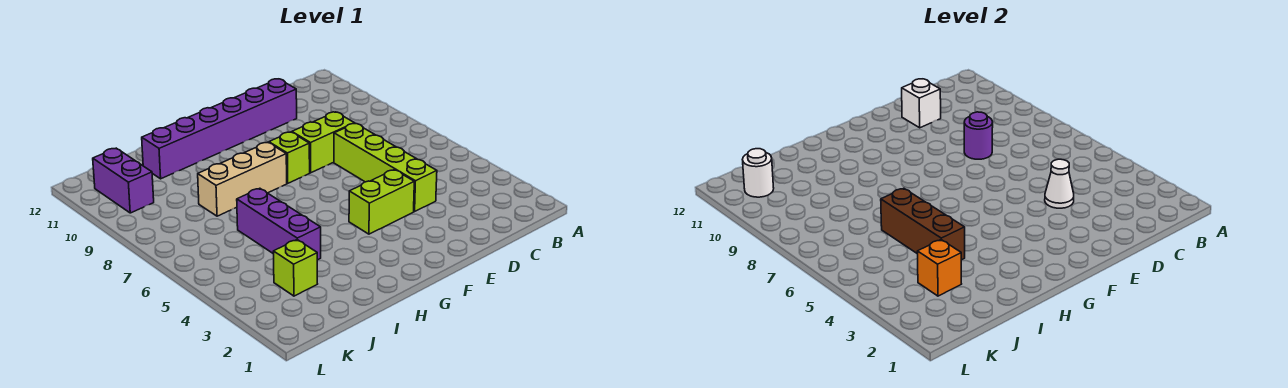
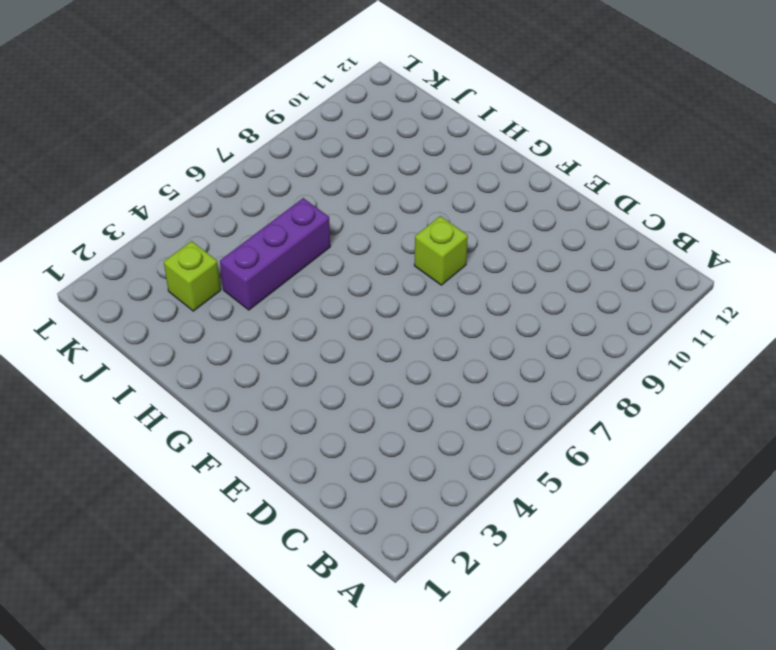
none -> lime brick D4:D7 level 1
none -> lime brick D8:E8 level 1
none -> purple brick D11:I11 level 1

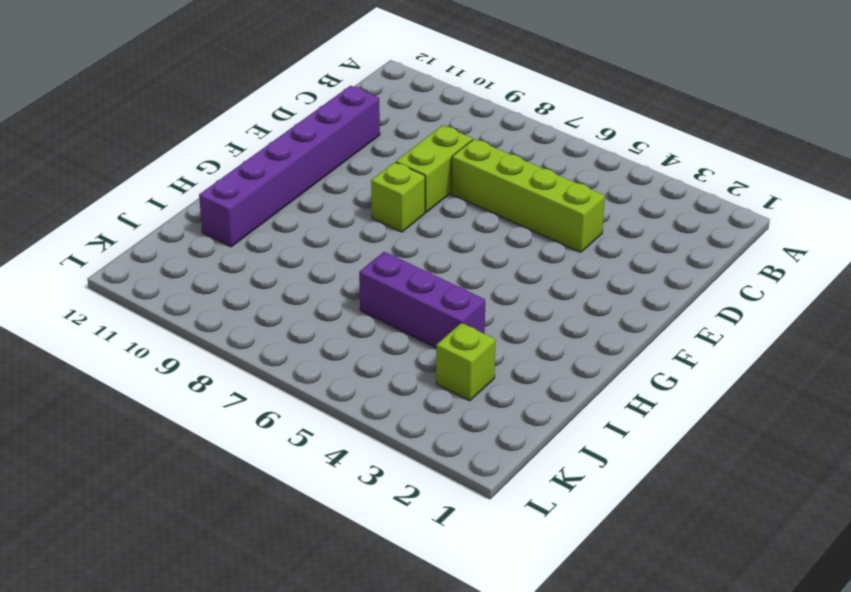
none -> lime brick E4:F4 level 1
none -> tan brick G8:I8 level 1
none -> purple brick K10:K11 level 1

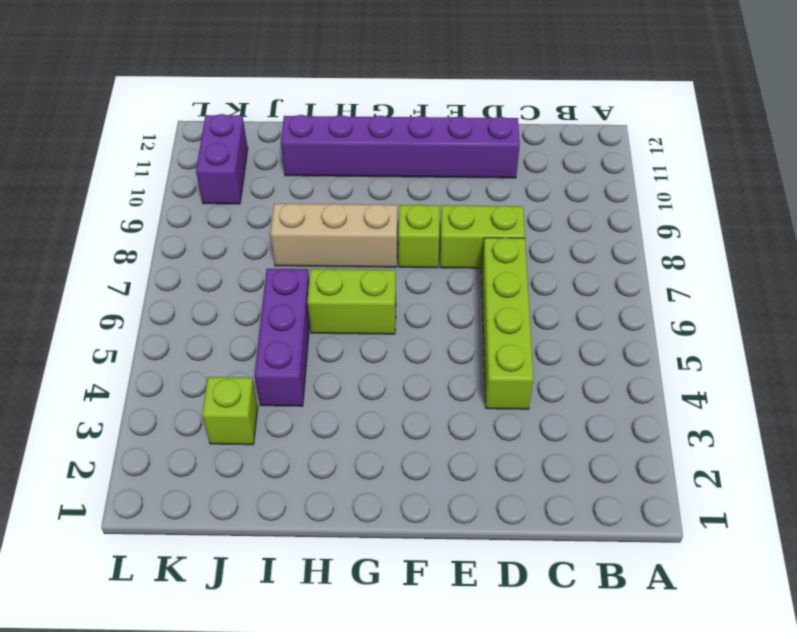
lime brick G6:H6 level 1 -> lime brick E4:F4 level 1
none -> white cone D4 level 2
none -> purple round brick D8 level 2
none -> white brick D11 level 2

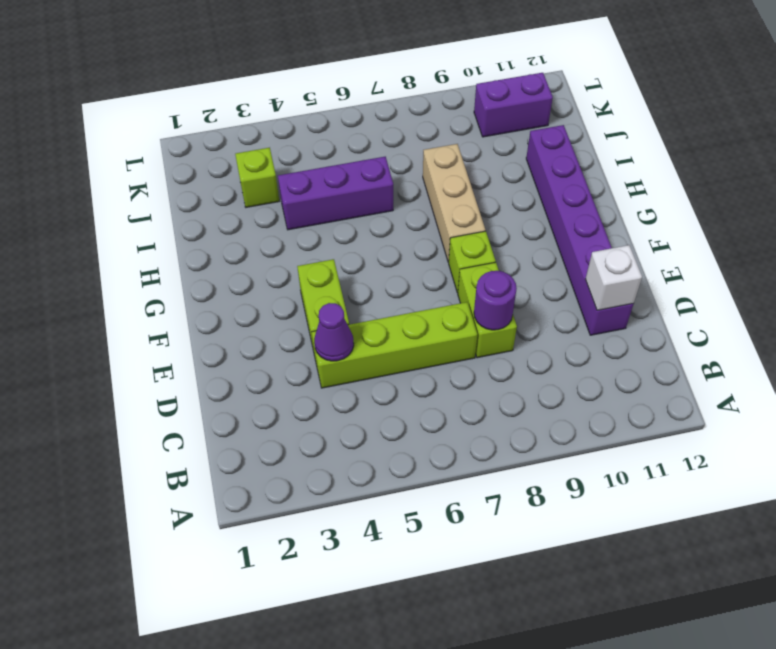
purple cone D4 level 2 -> white cone D4 level 2
none -> brown brick I4:I6 level 2
none -> orange brick J3 level 2
none -> white round brick K11 level 2

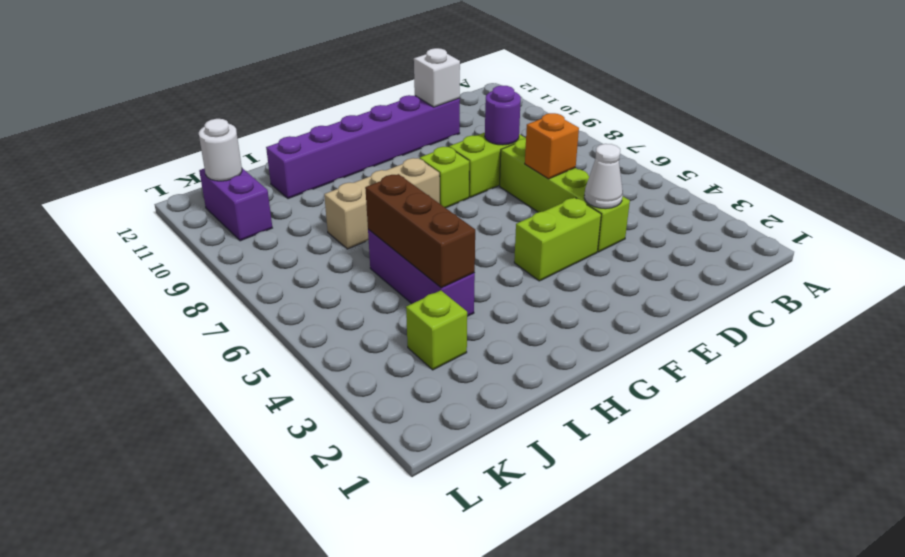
orange brick D6 level 2 -> orange brick J3 level 2

